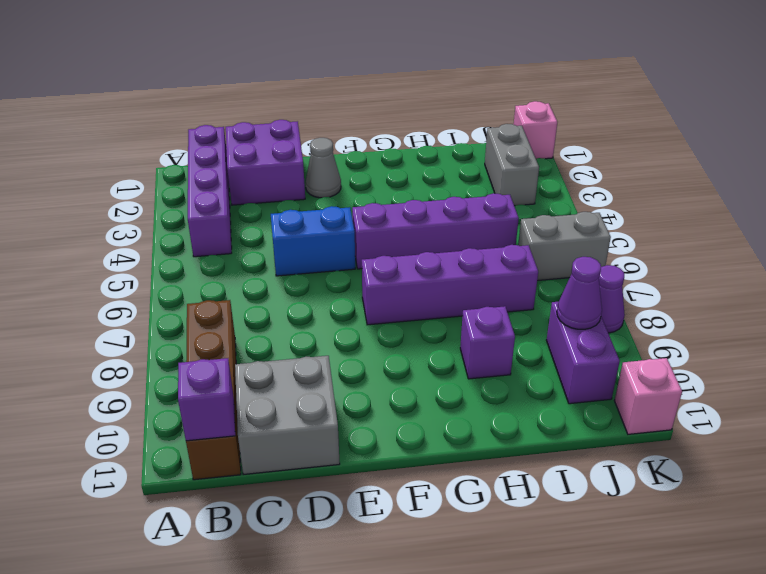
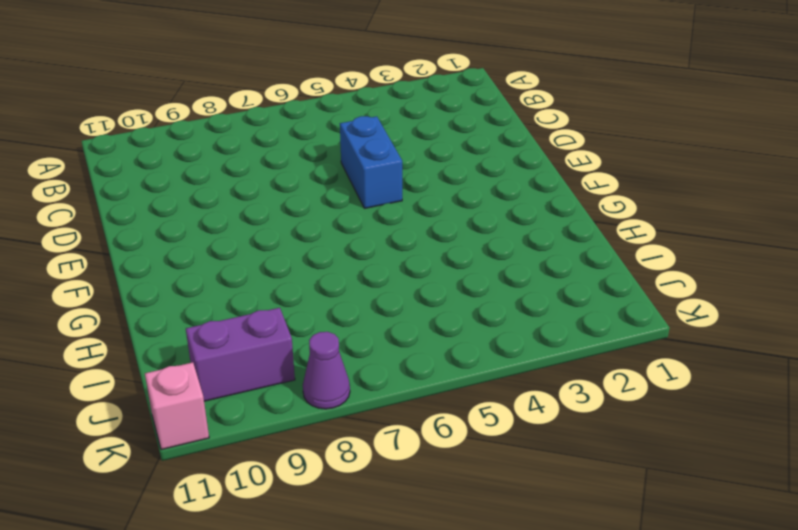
none -> purple brick B1:B4 level 1
none -> brown brick B8:B11 level 1
none -> purple brick C1:D2 level 1

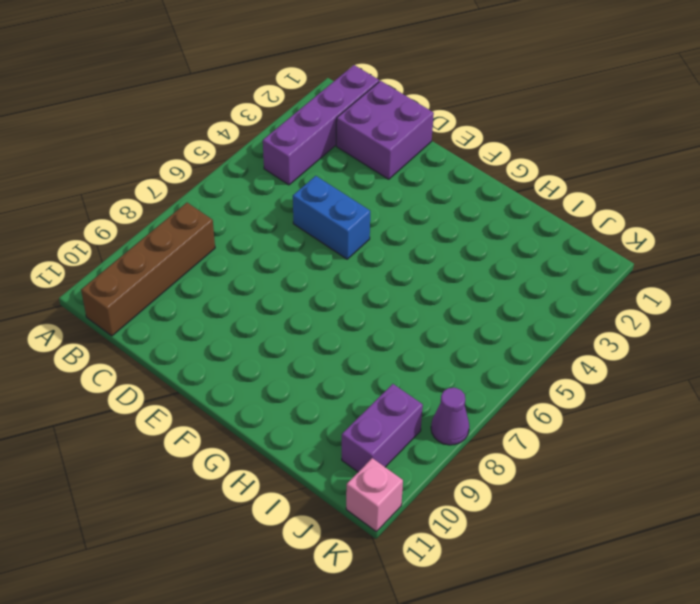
none -> grey brick C10:D11 level 1
none -> grey cone E2 level 1
none -> purple brick F5:I5 level 1

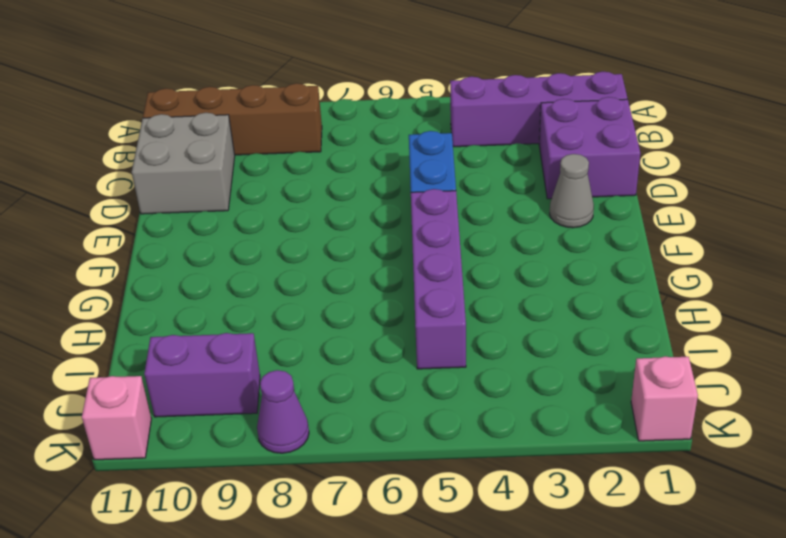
none -> purple brick F7:I7 level 1
none -> purple brick H9 level 1
none -> grey brick J2:J3 level 1

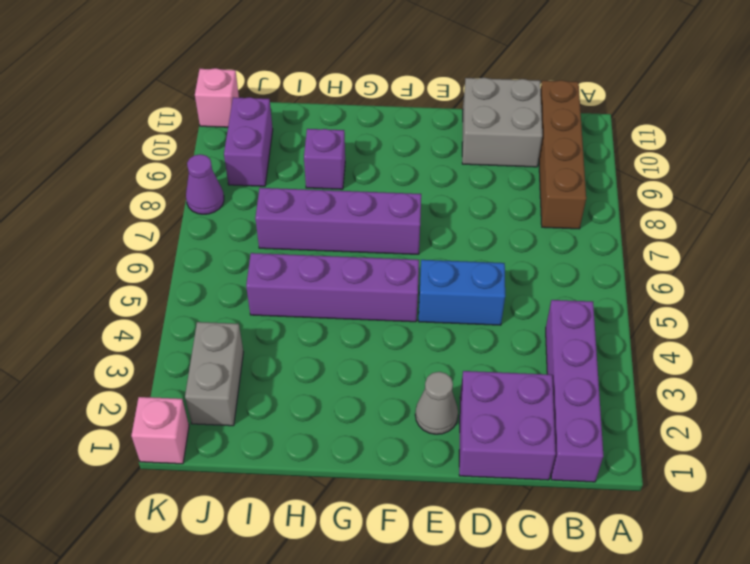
none -> grey brick J6:K6 level 1
none -> purple brick B11 level 2
none -> purple cone J9 level 2

